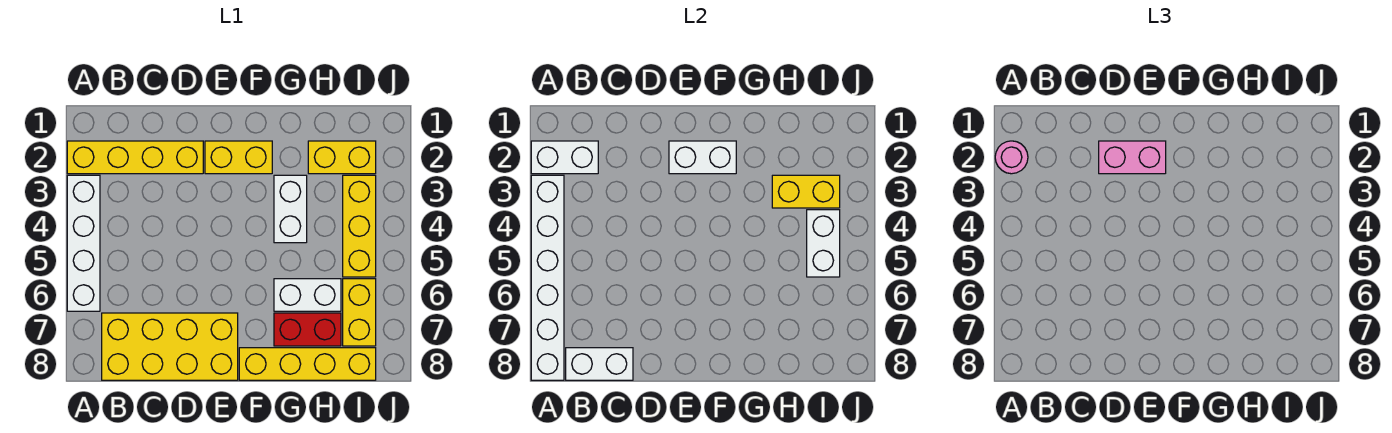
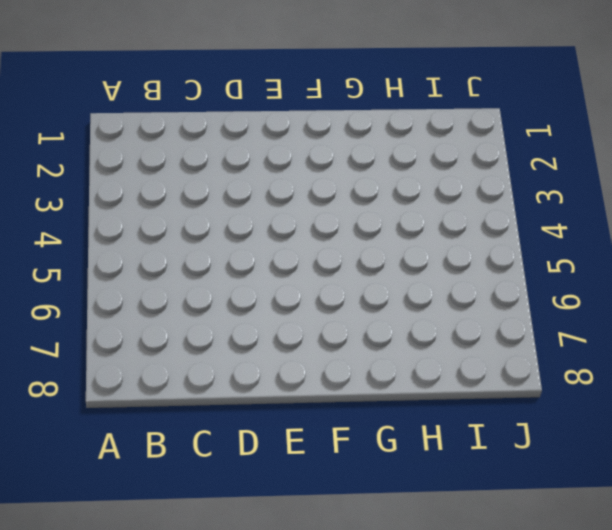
none -> yellow brick A2:D2 level 1
none -> white brick A3:A6 level 1
none -> yellow brick B7:E8 level 1

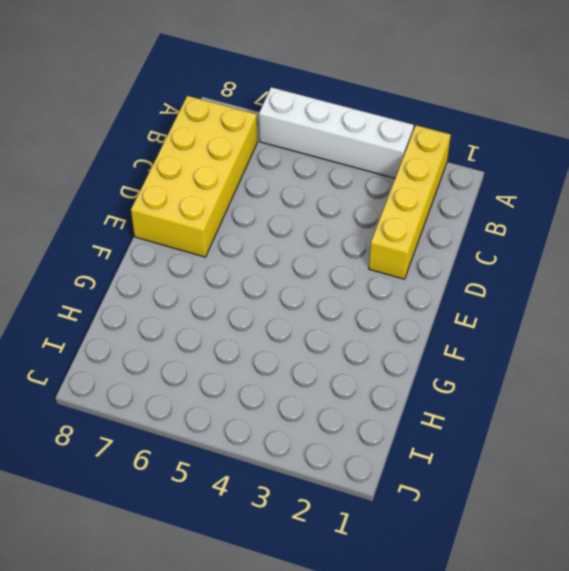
none -> yellow brick E2:F2 level 1
none -> yellow brick F8:I8 level 1
none -> white brick G3:G4 level 1

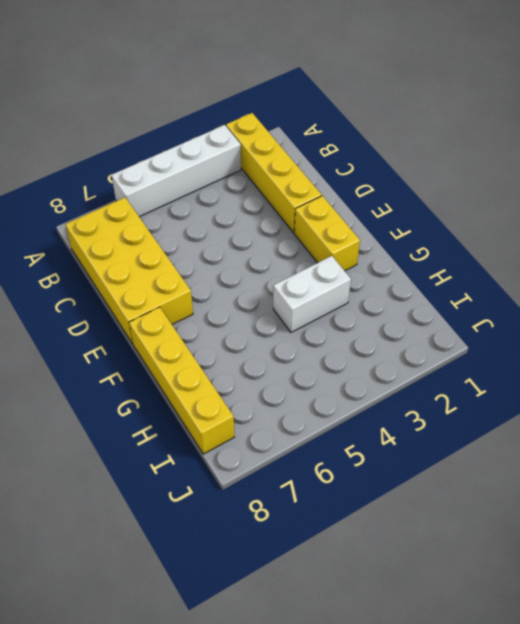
none -> white brick G6:H6 level 1
none -> red brick G7:H7 level 1
none -> yellow brick H2:I2 level 1

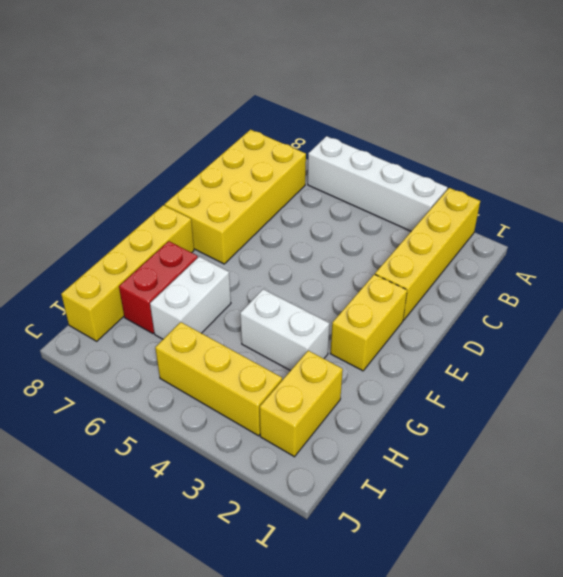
none -> yellow brick I6:I7 level 1
none -> white brick A2:B2 level 2
none -> white brick A3:A8 level 2

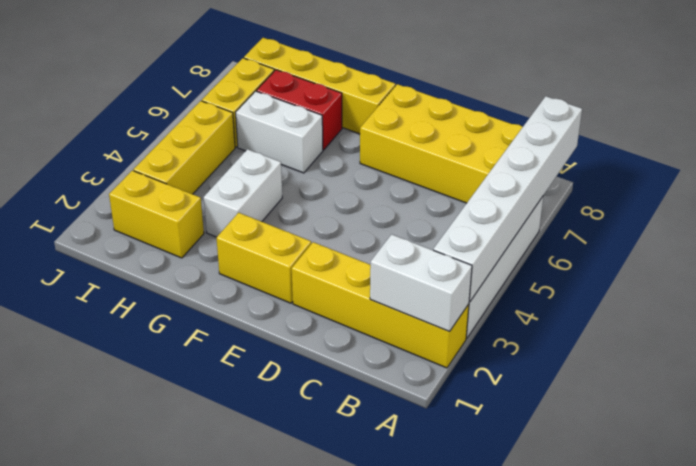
none -> white brick B8:C8 level 2
none -> white brick E2:F2 level 2
none -> yellow brick H3:I3 level 2

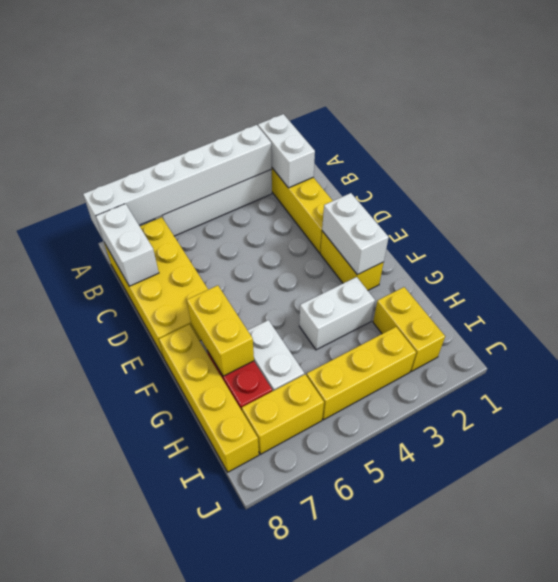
yellow brick F7:G7 level 2 -> yellow brick H3:I3 level 2
none -> white brick I4:I5 level 2
none -> pink round brick A2 level 3
none -> pink brick D2:E2 level 3

